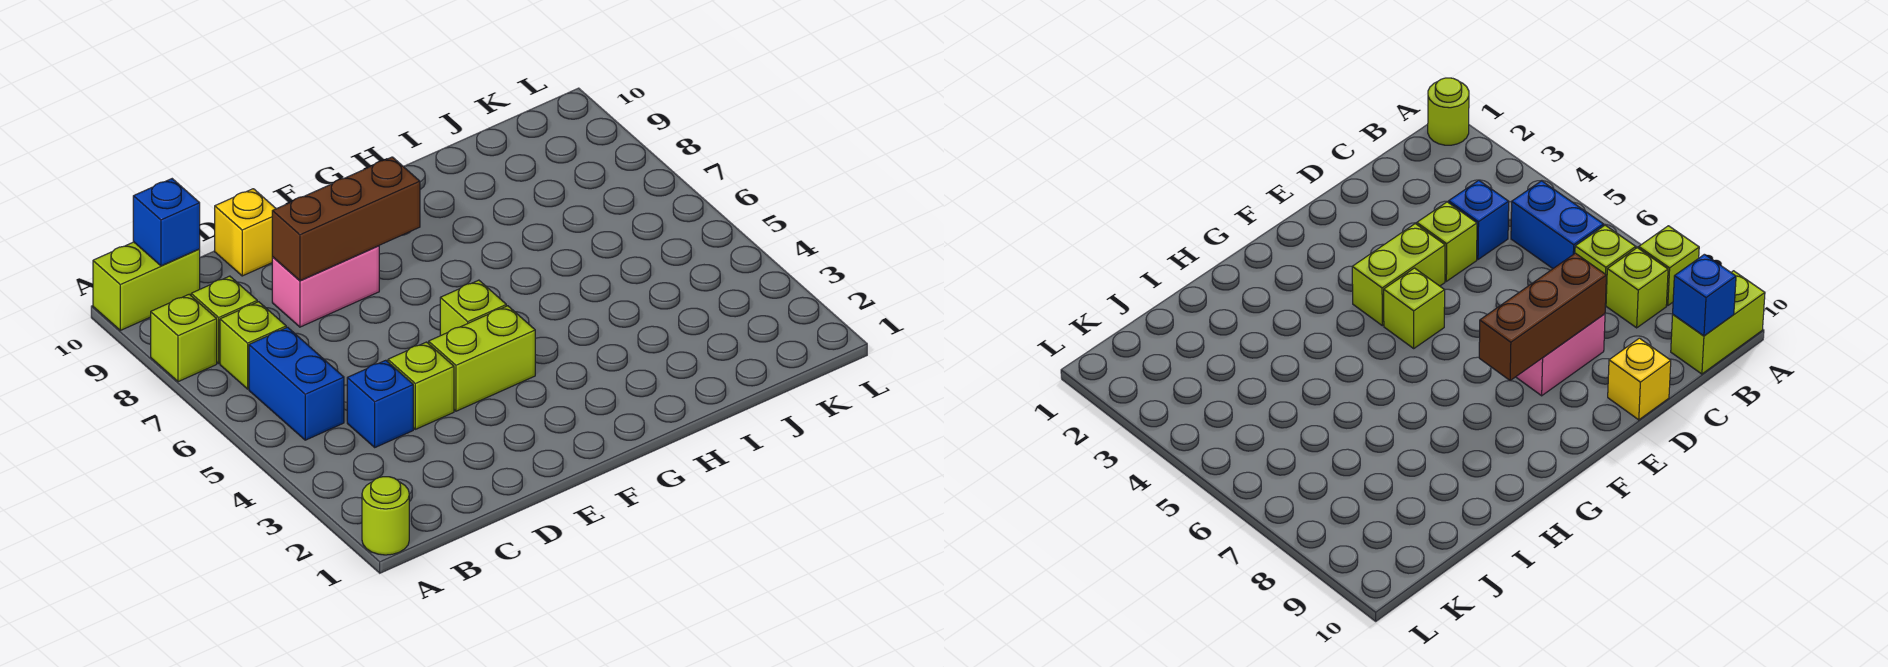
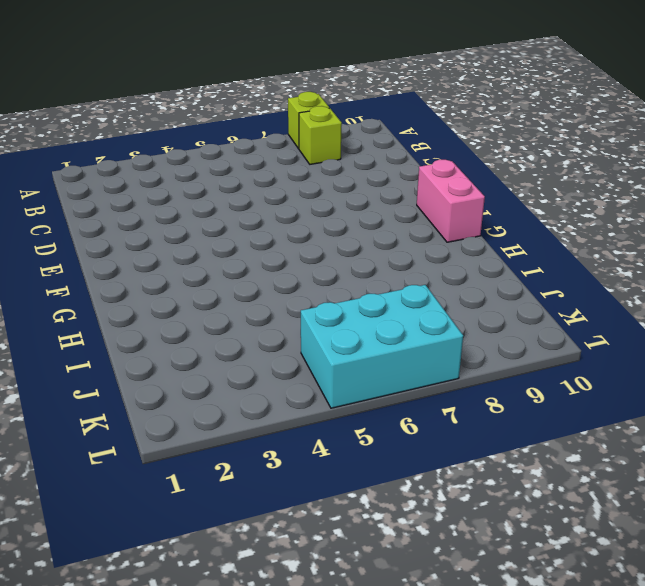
pink brick F10:G10 level 1 -> pink brick D8:E8 level 1
cyan brick K5:L7 level 1 -> none
none -> lime round brick A1 level 1
none -> lime brick A10:B10 level 1
none -> blue brick B5:B6 level 1

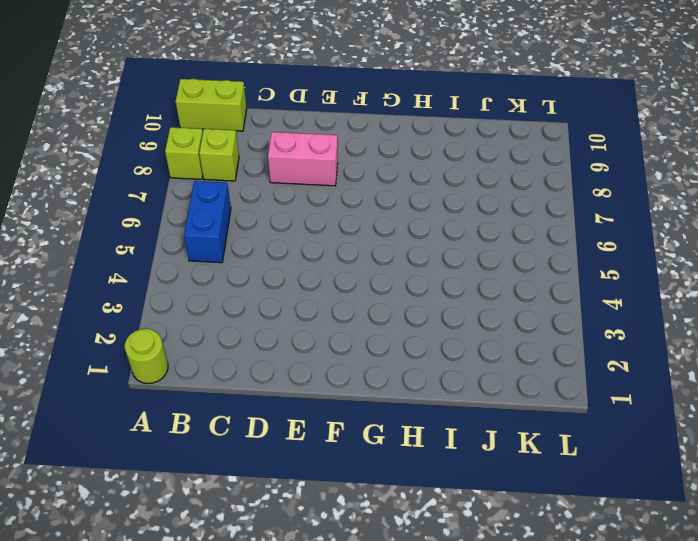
none -> lime brick B7 level 1
none -> blue brick C4 level 1
none -> lime brick D4 level 1

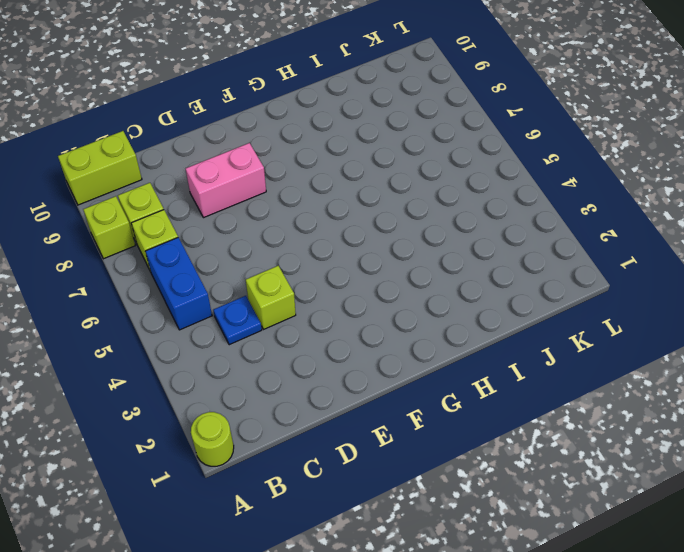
blue plate C4 level 1 -> blue brick C4 level 1
none -> yellow brick D10 level 1
none -> lime brick E4:F4 level 1
none -> lime brick F5 level 1

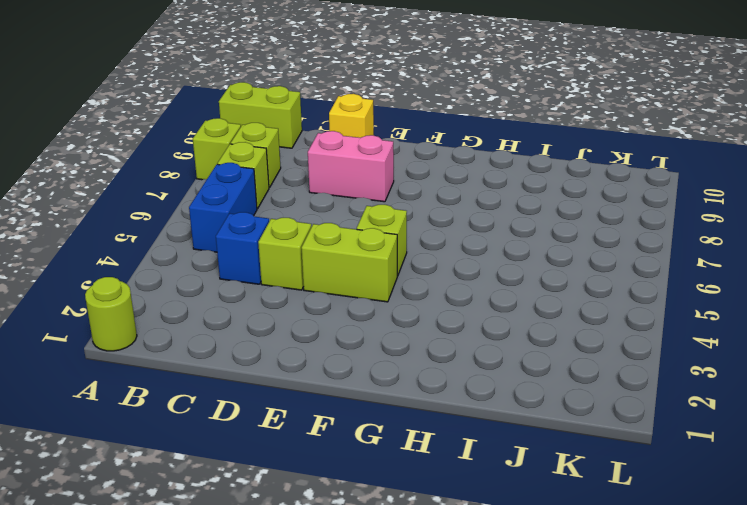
none -> blue brick B10 level 2
none -> brown brick D8:F8 level 2

